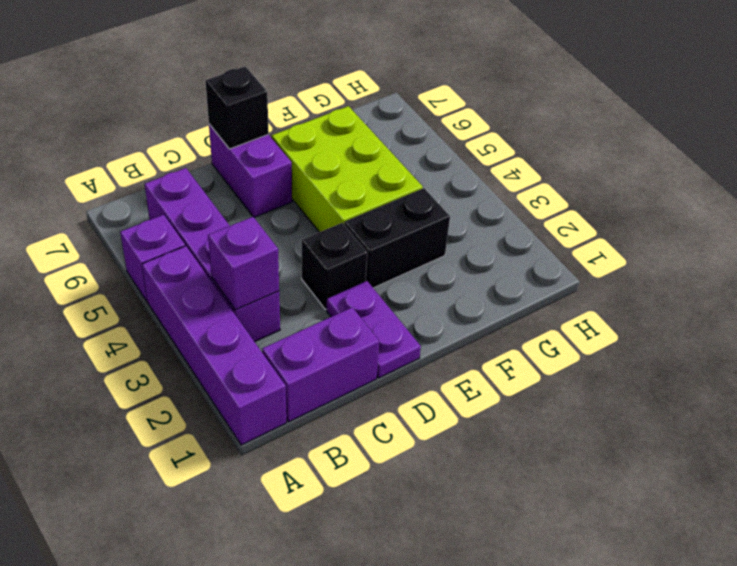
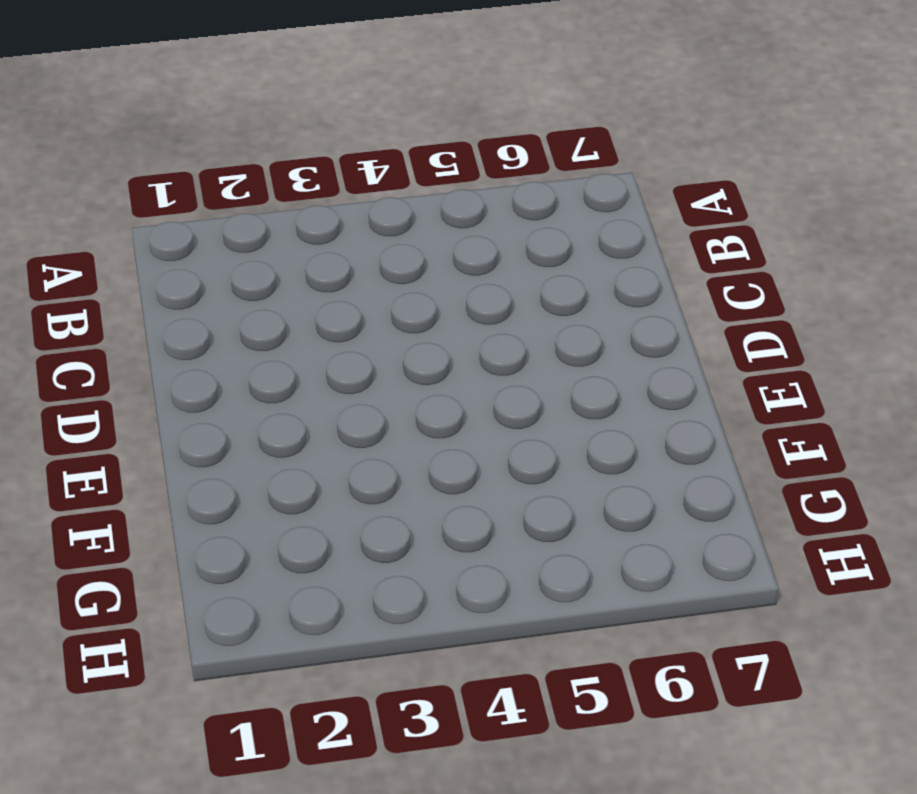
none -> purple brick A1:A4 level 1
none -> purple brick A5 level 1

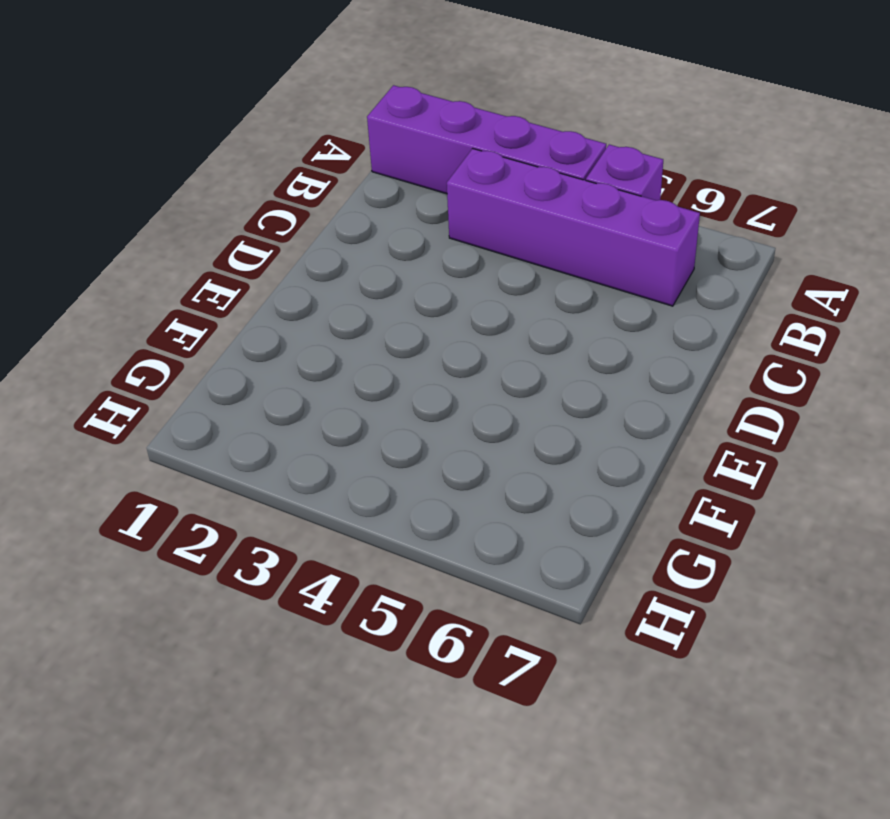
none -> purple brick B1:C1 level 1
none -> purple plate D1:D2 level 1

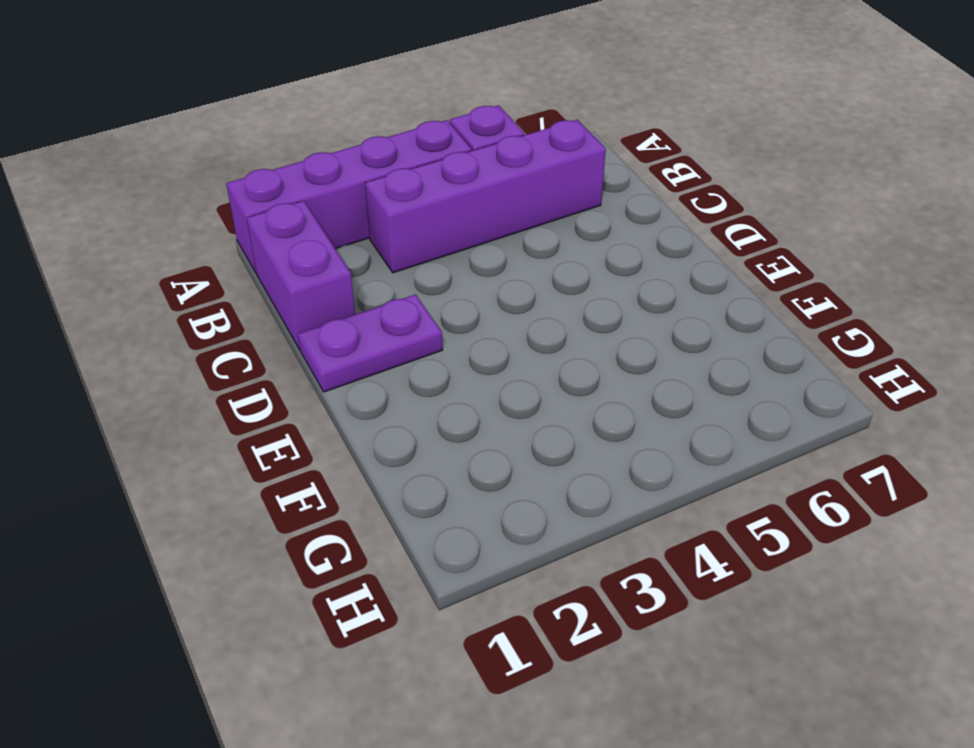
none -> black brick D3 level 1
none -> purple brick D6:D7 level 1

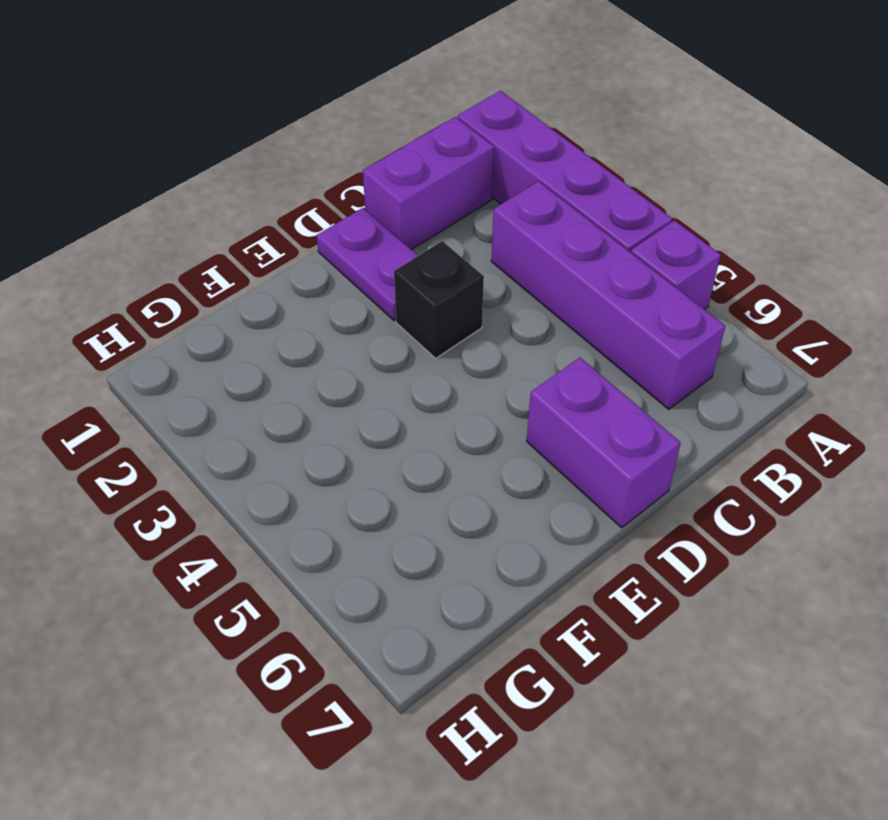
none -> black brick E3:F3 level 1
none -> lime brick E4:F6 level 1

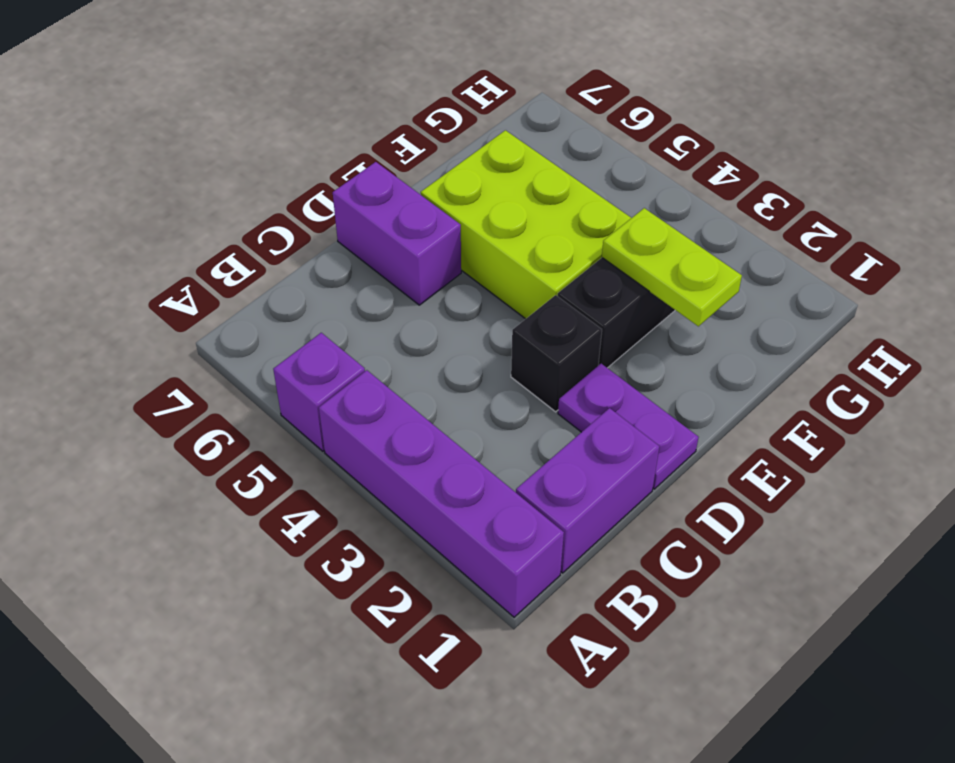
lime plate F2:F3 level 2 -> none
none -> purple brick B3:B6 level 1
none -> purple brick B3 level 2

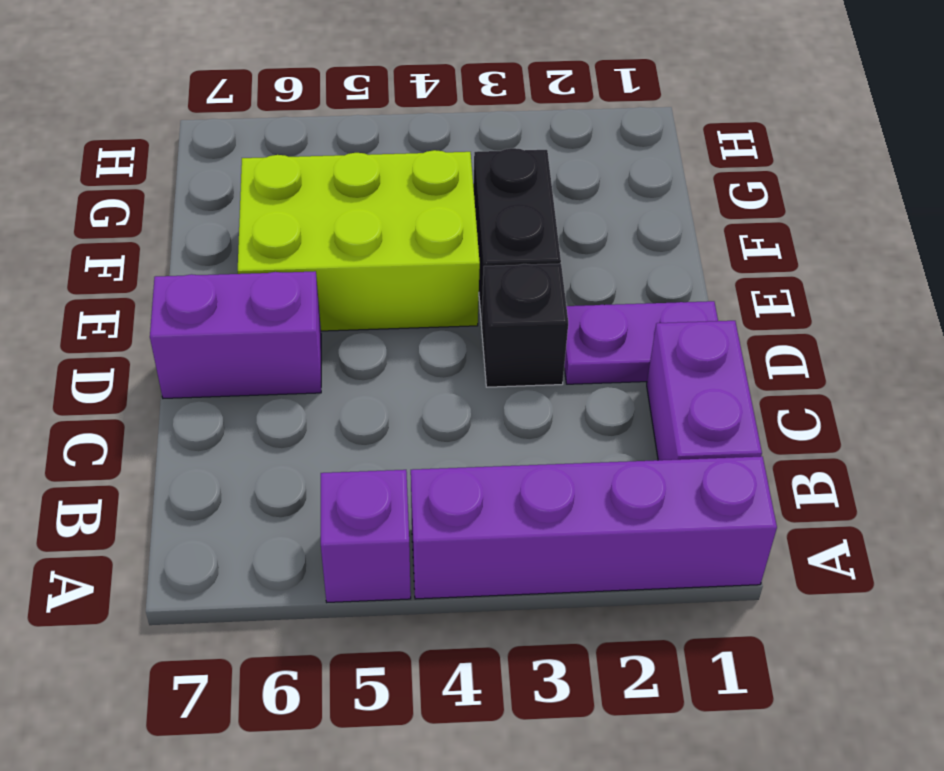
none -> purple brick B3:B6 level 1
none -> purple brick B3 level 2

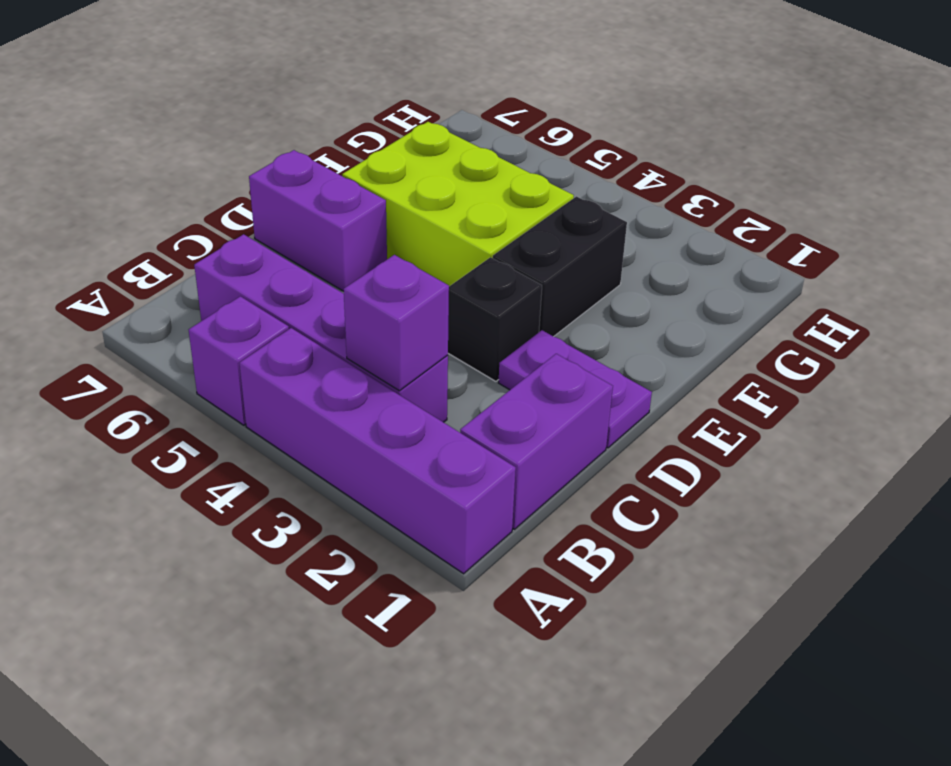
none -> black brick D7 level 2

